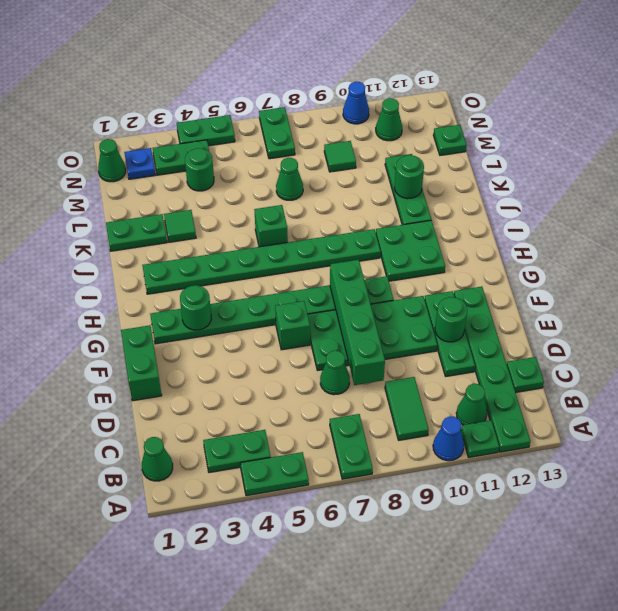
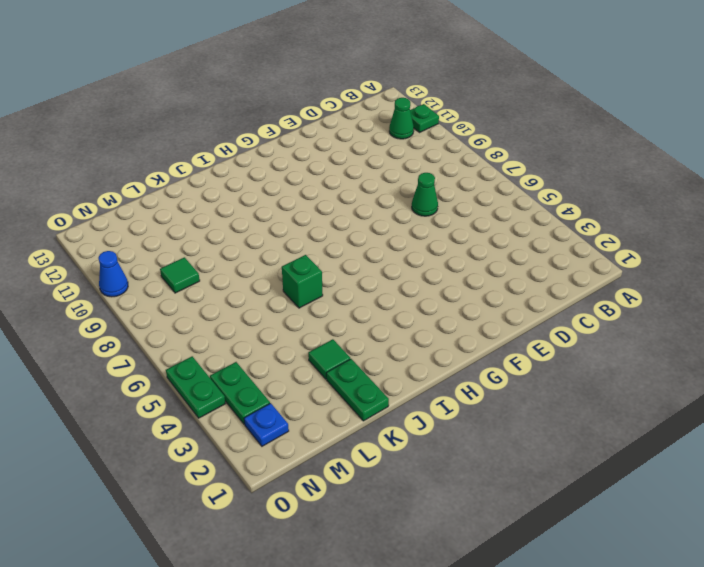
none -> green plate A4:A5 level 1
none -> green plate A7:B7 level 1
none -> blue cone A10 level 1
none -> green plate A12:F12 level 1

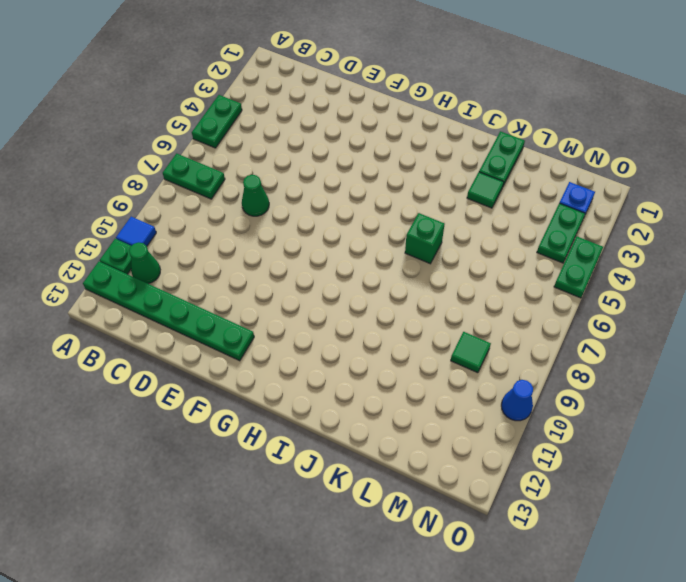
blue tile A10 level 1 -> blue cone A10 level 1
none -> green cone B1 level 1
none -> green plate B3:B4 level 1
none -> green tile B9:C9 level 1
none -> green plate C13 level 1

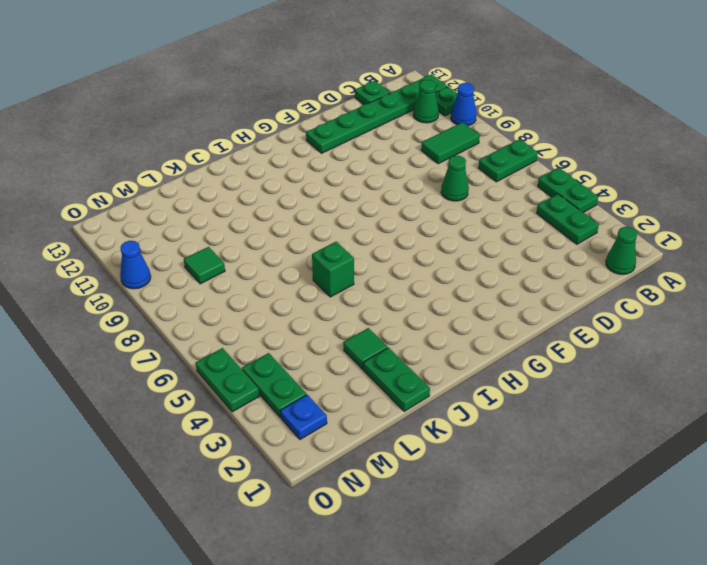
none -> green plate D11:F11 level 1
none -> green brick E1:F1 level 1
none -> green plate E7:F10 level 1
none -> green brick F6 level 1

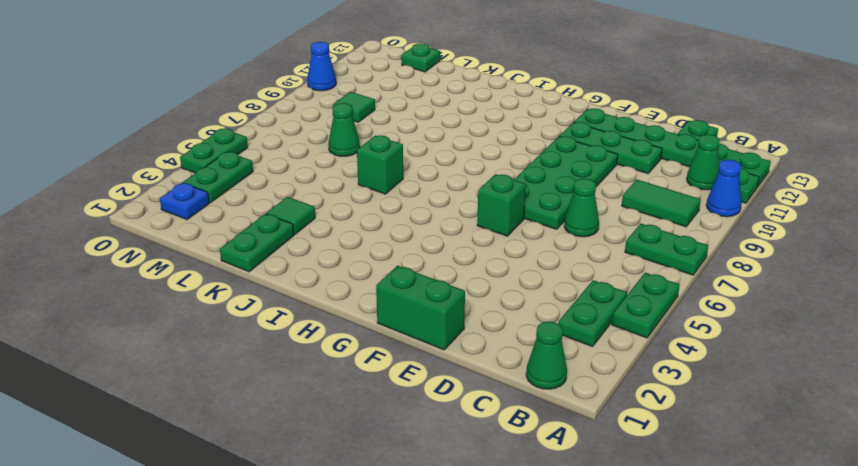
none -> green plate G2:G9 level 1
none -> green plate H10:I11 level 1
none -> green plate I2:I9 level 1
none -> green plate J11:L11 level 1

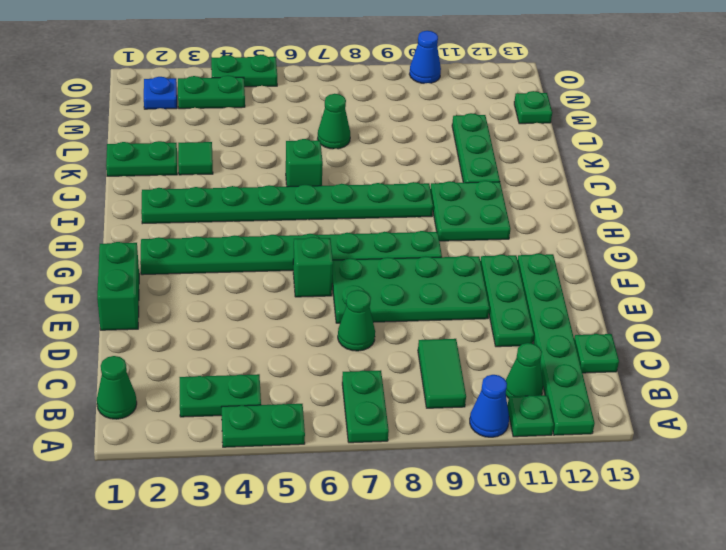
none -> green round brick M4 level 1
none -> green tile M9 level 1
none -> green cone N1 level 1
none -> green plate N7:O7 level 1

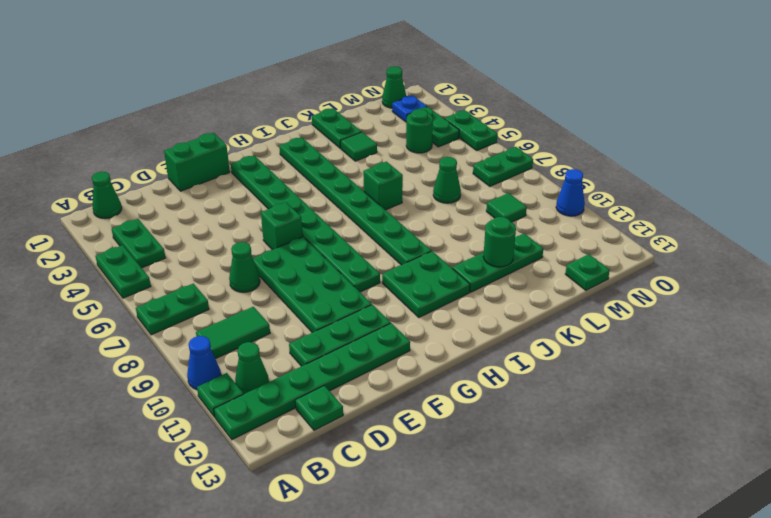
none -> green cone N11 level 1
none -> green brick D8:G8 level 2
none -> green round brick E11 level 2
none -> green round brick G3 level 2

